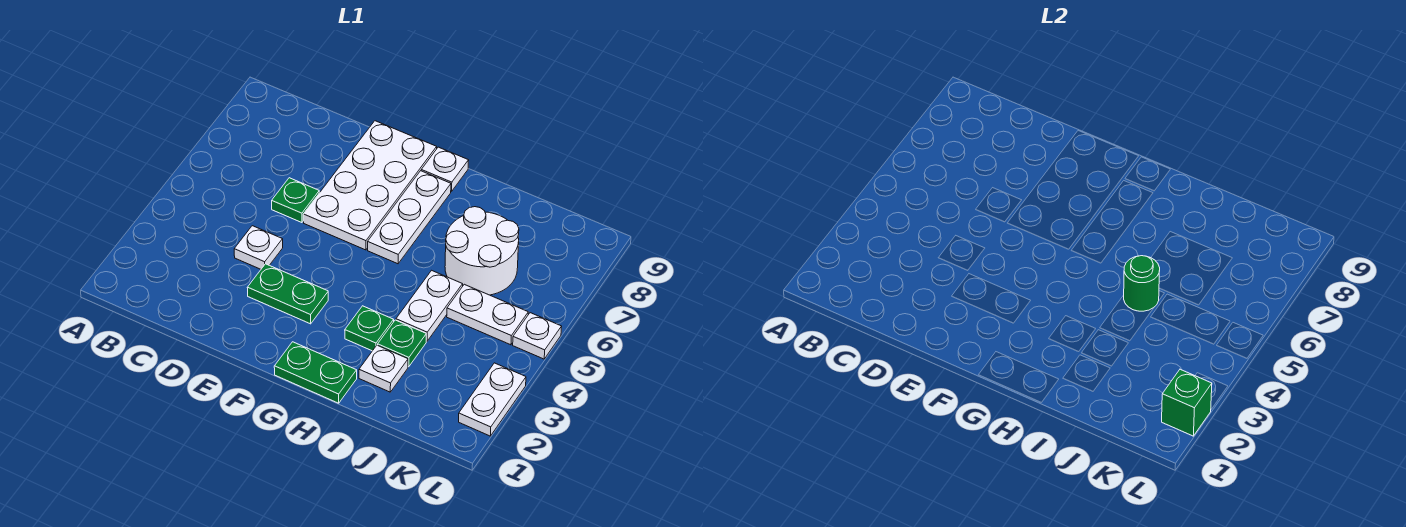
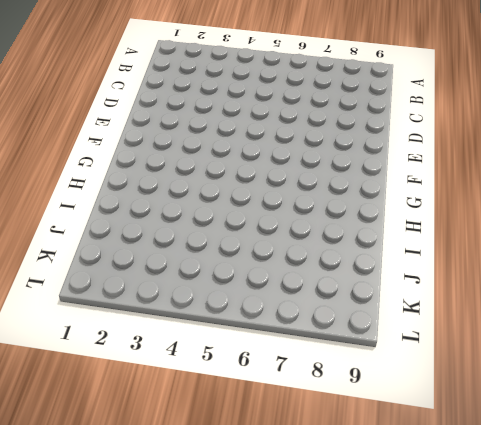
none -> white plate D4 level 1
none -> green plate D6 level 1
none -> green plate E3:F3 level 1

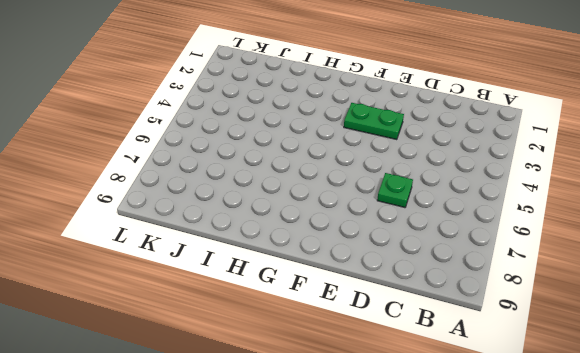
none -> white plate D4 level 1
none -> white plate E6:F9 level 1
none -> green plate G1:H1 level 1

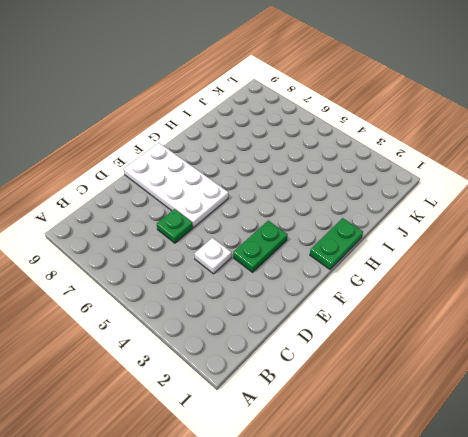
none -> white plate G6:G8 level 1
none -> white plate G9 level 1
none -> green plate H3 level 1

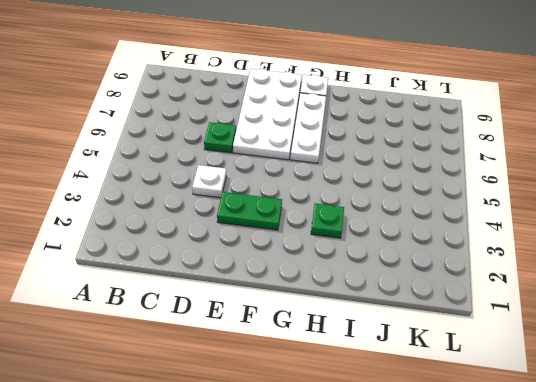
none -> green plate G1:H1 level 1
none -> white plate I2 level 1
none -> green plate I3 level 1

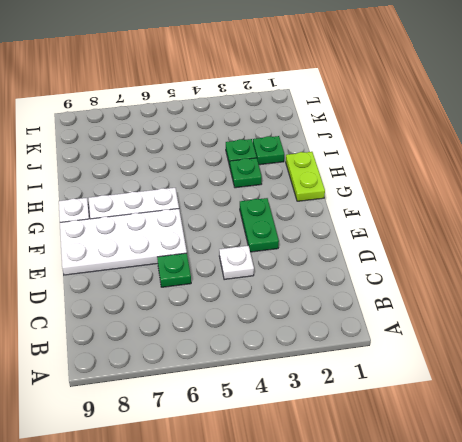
lime plate G1:H1 level 1 -> green plate G1:H1 level 1
green plate I2 level 1 -> white plate I2 level 1
none -> white plate I4:I5 level 1
none -> white round brick I6:J7 level 1
none -> white plate J5:K5 level 1

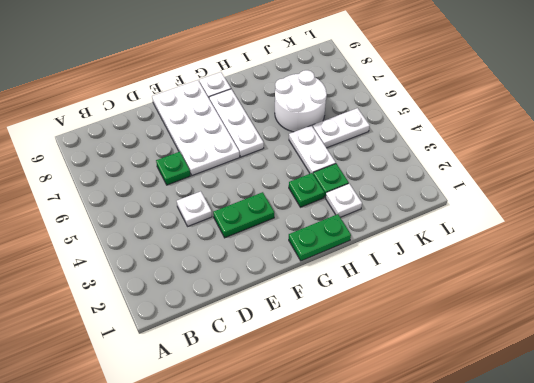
none -> white plate L2:L3 level 1
none -> white plate L5 level 1
none -> green round brick I5 level 2

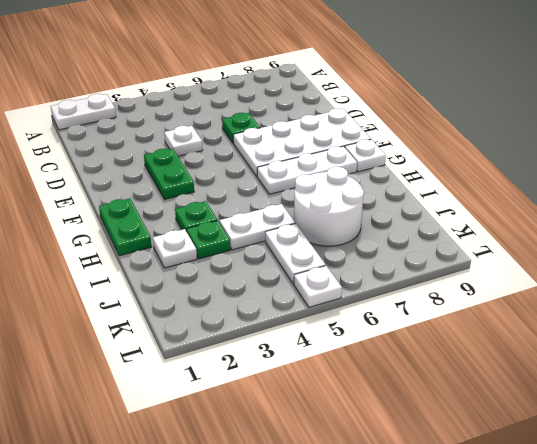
white plate A1:A2 level 1 -> white plate L2:L3 level 1
none -> green round brick I5 level 2
none -> green brick L2 level 2

